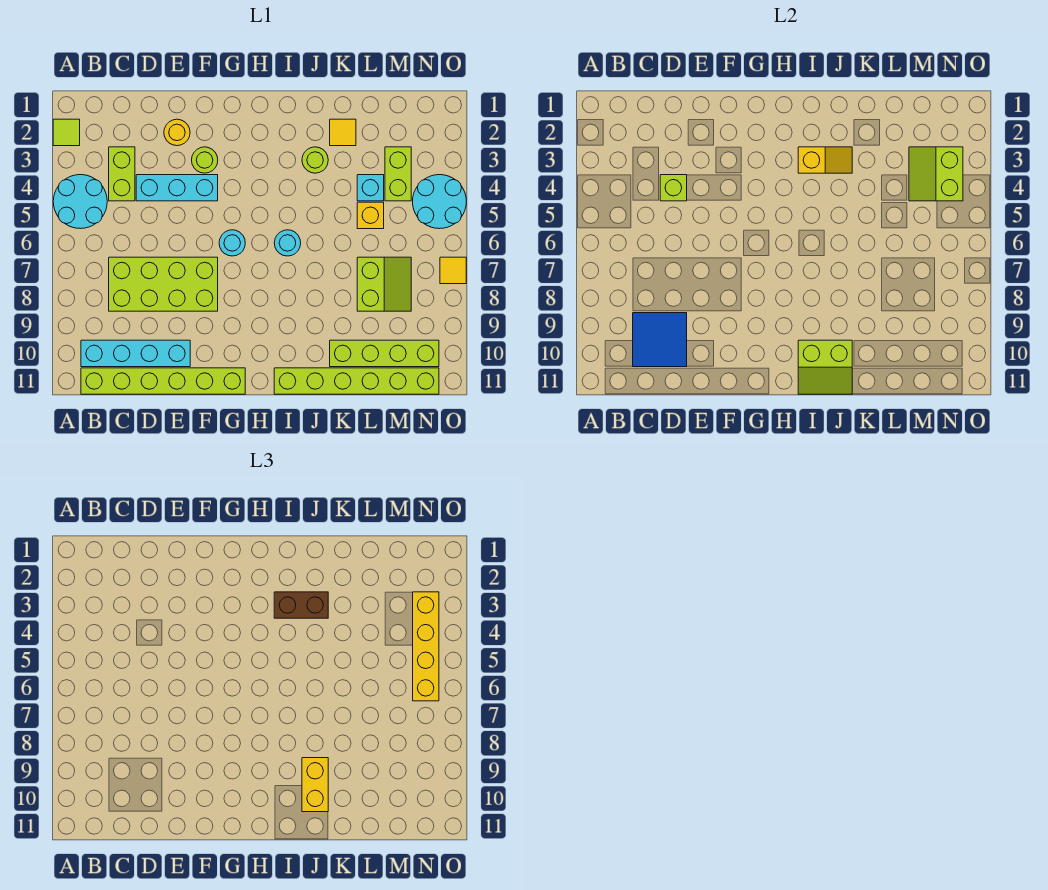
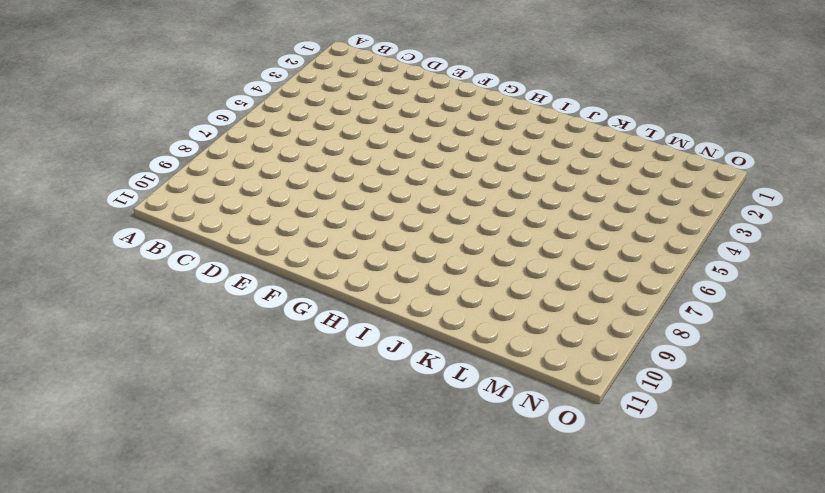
none -> lime tile A2 level 1
none -> cyan round brick A4:B5 level 1
none -> cyan brick B10:E10 level 1

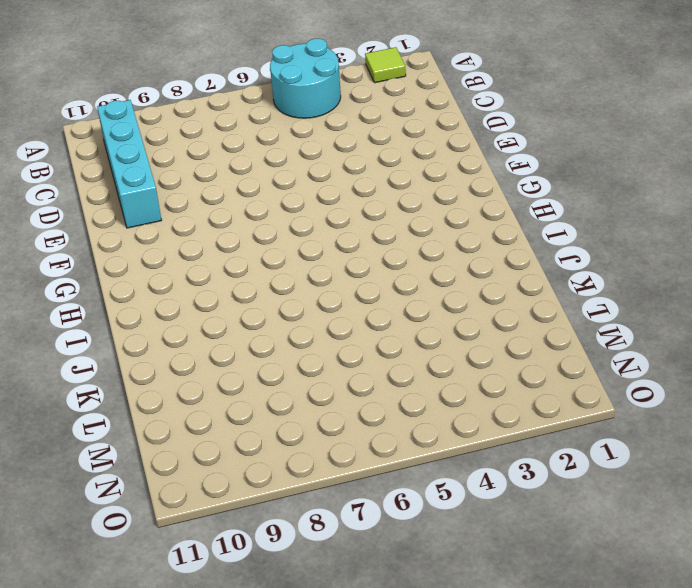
none -> lime brick B11:G11 level 1
none -> lime brick C3:C4 level 1
none -> lime brick C7:F8 level 1

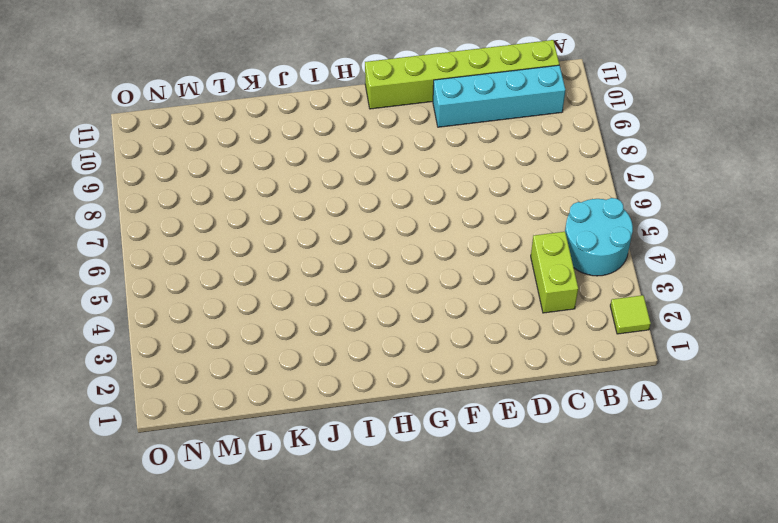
none -> lime brick C7:F8 level 1
none -> cyan brick D4:F4 level 1
none -> yellow round brick E2 level 1

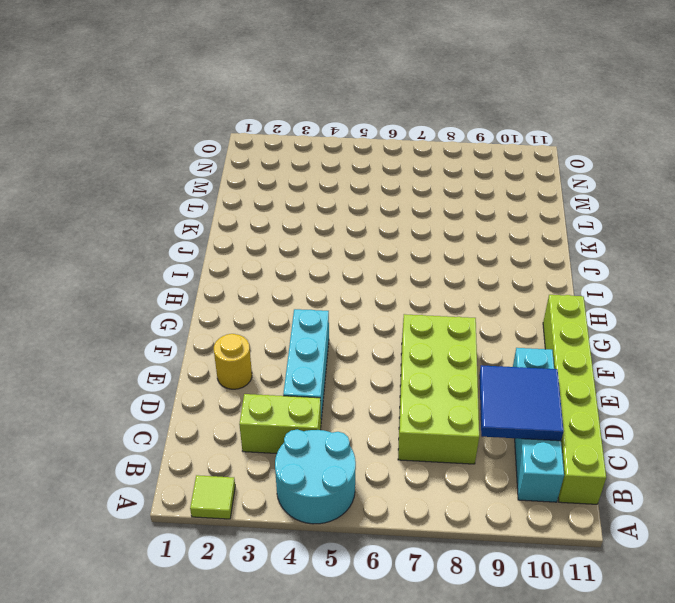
none -> lime round brick F3 level 1
none -> cyan round brick G6 level 1
none -> cyan round brick I6 level 1

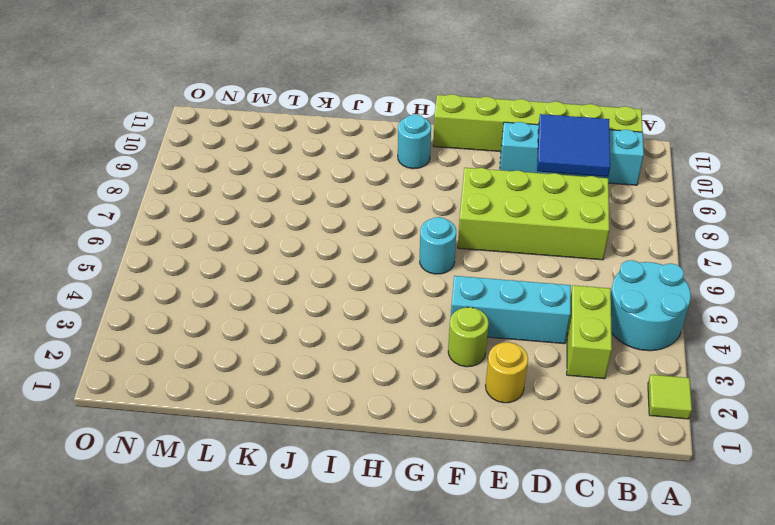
cyan round brick H10 level 1 -> cyan round brick I6 level 1
none -> lime brick I11:N11 level 1
none -> lime round brick J3 level 1
none -> yellow tile K2 level 1

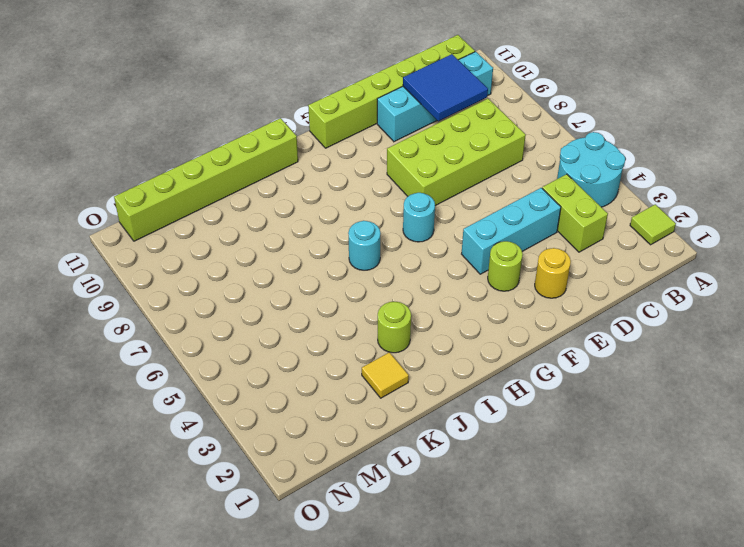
none -> lime brick K10:N10 level 1
none -> cyan brick L4 level 1
none -> yellow brick L5 level 1

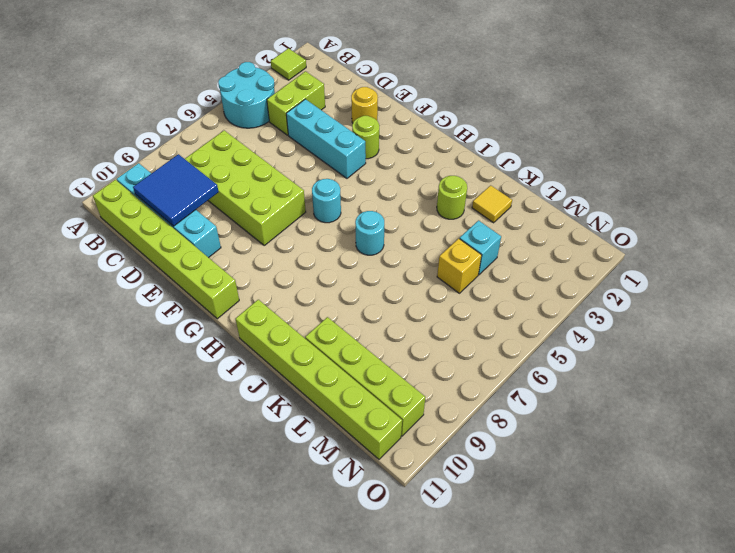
none -> lime slope L7:M8 level 1 top L
none -> lime brick M3:M4 level 1
none -> cyan round brick N4:O5 level 1

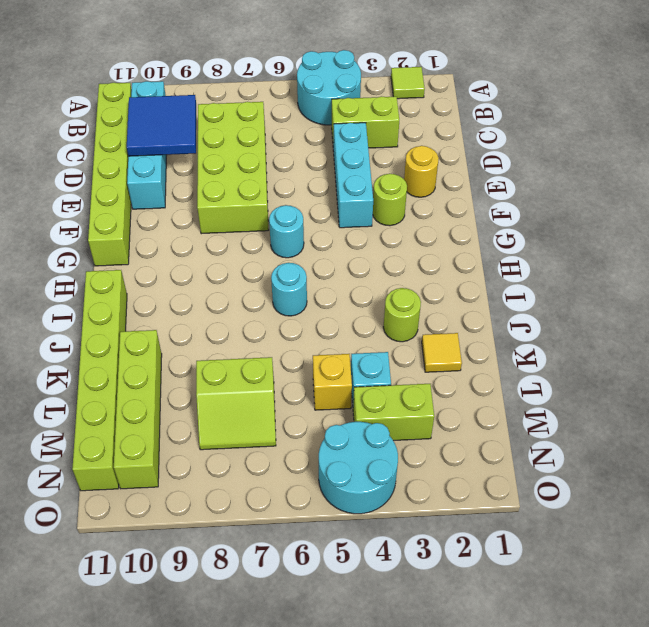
none -> yellow tile O7 level 1
none -> lime brick D4 level 2
none -> yellow slope I3:J3 level 2 top I

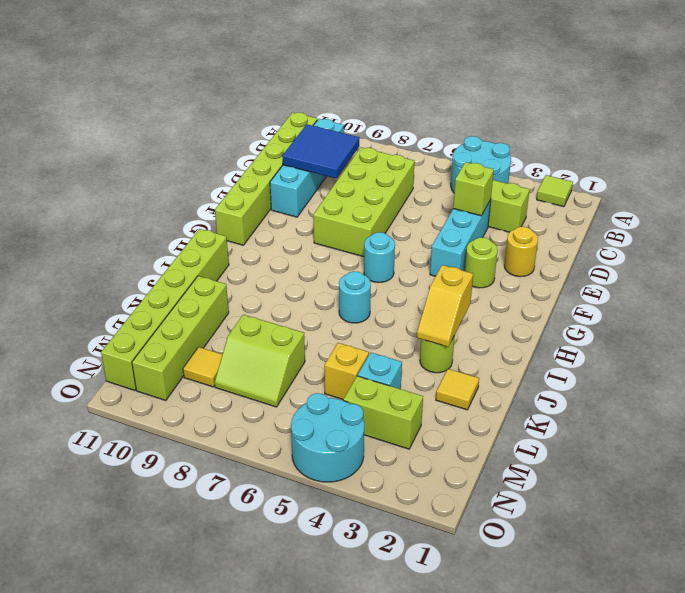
yellow tile M9 level 1 -> yellow tile O7 level 1
none -> lime slope I10:J11 level 2 top 10
none -> lime slope M3:N4 level 2 top N
none -> brown brick I3:J3 level 3

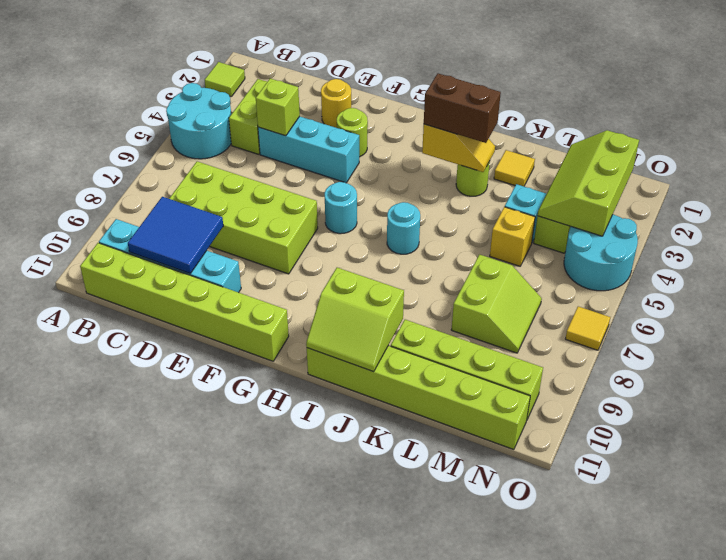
lime slope M2:N4 level 2 top N -> lime slope M3:N4 level 2 top N
none -> yellow brick J9:J10 level 3
none -> yellow brick N3:N6 level 3

